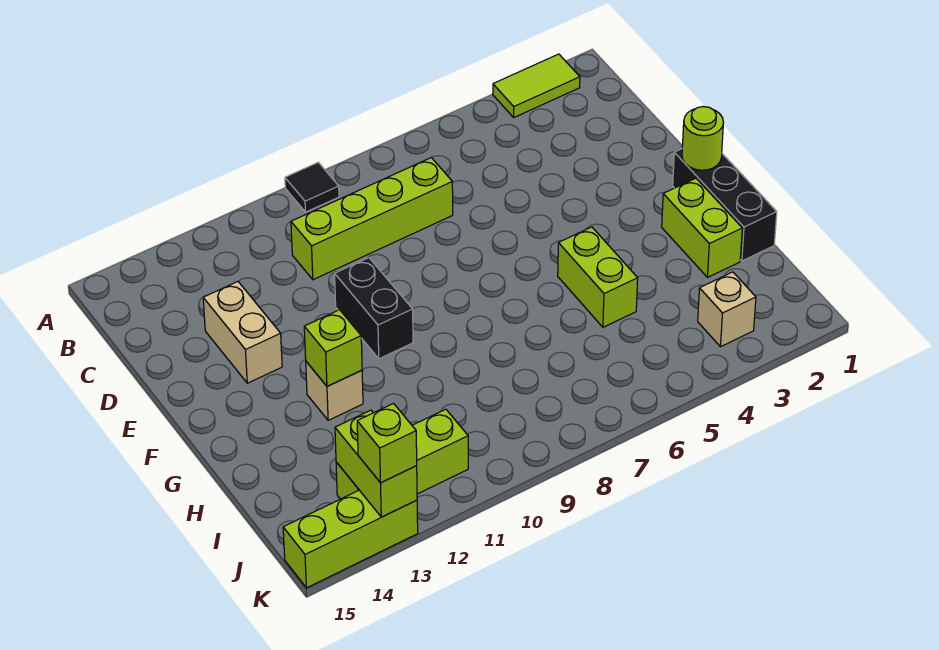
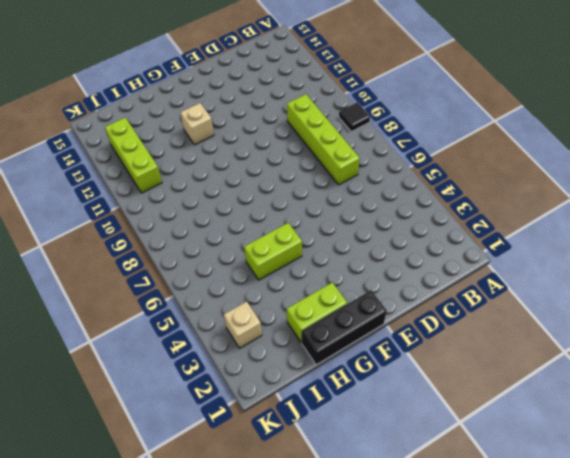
none -> lime tile A2:A3 level 1
none -> tan brick D13:E13 level 1
none -> black brick E10:F10 level 1

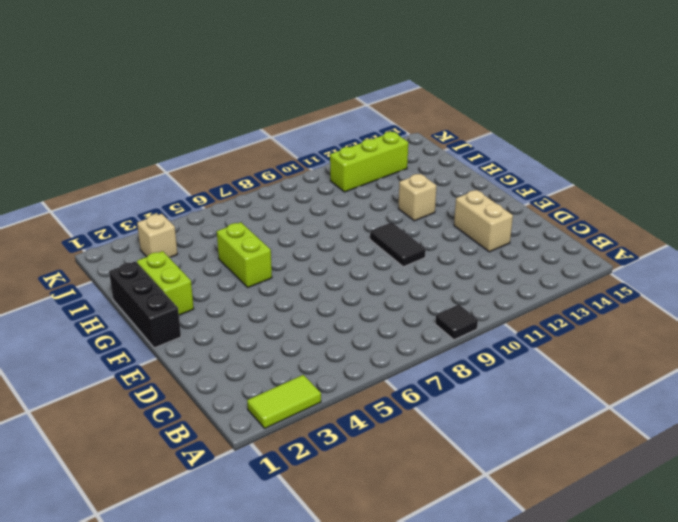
black tile E10:F10 level 1 -> black brick E10:F10 level 1
none -> lime brick C7:C10 level 1
none -> lime brick K13:K15 level 1
none -> lime round brick F1 level 2

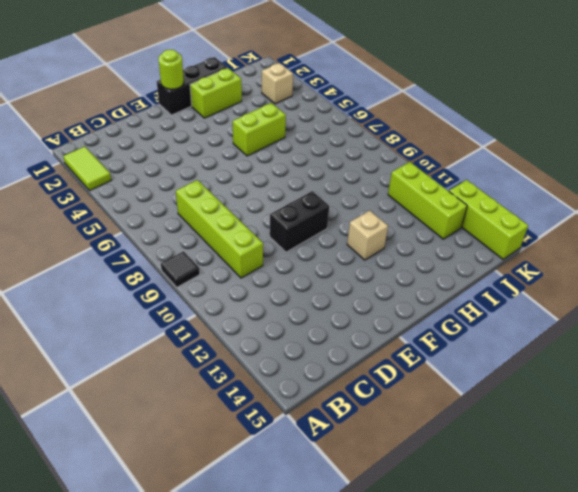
none -> tan brick D13:E13 level 1
none -> lime brick G12 level 2
none -> lime brick J13:K13 level 2

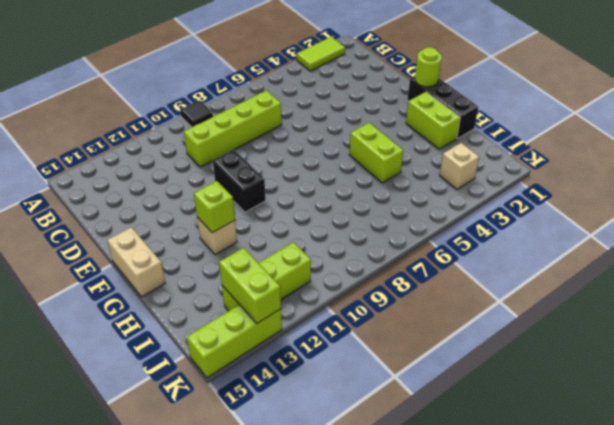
tan brick F15:G15 level 1 -> tan brick D13:E13 level 1
none -> lime brick K13 level 3

